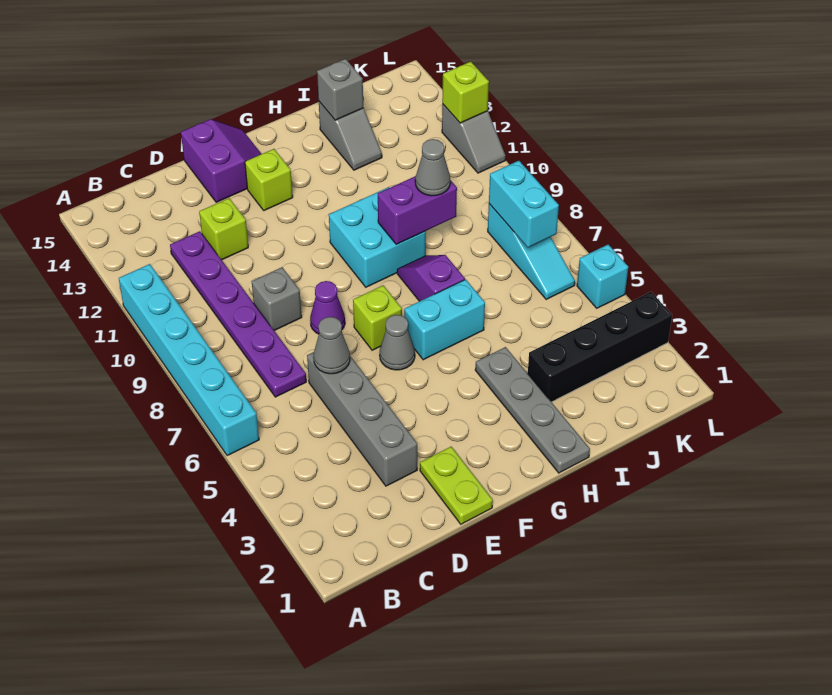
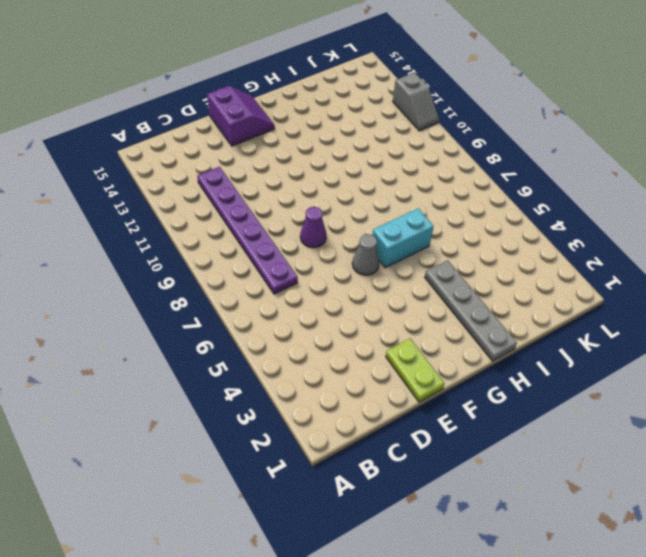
none -> cyan brick A6:A11 level 1
none -> grey brick D3:D6 level 1
none -> grey brick D9 level 1

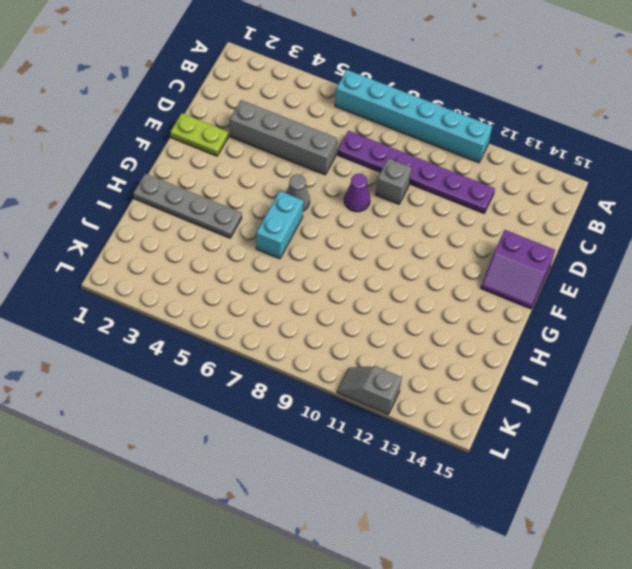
none -> lime brick D12 level 1
none -> lime brick F7 level 1
none -> lime brick F13 level 1

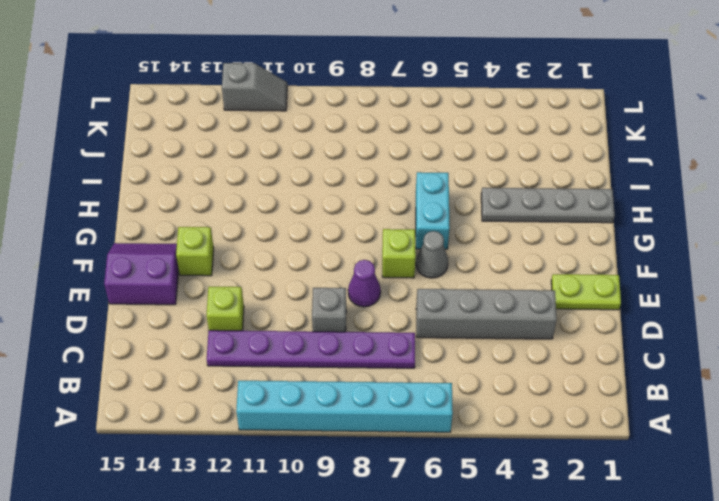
none -> cyan brick G9:H10 level 1
none -> purple slope H7:H8 level 1 top 7
none -> black brick I3:L3 level 1

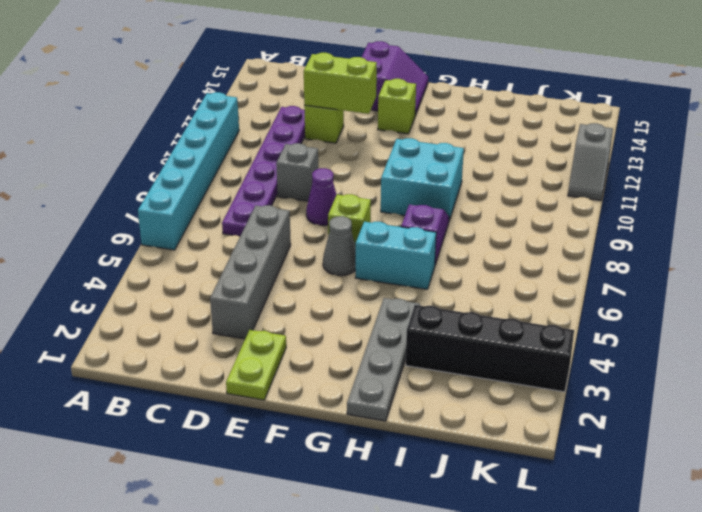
lime brick D12:E12 level 2 -> none
none -> grey slope I13:I14 level 1 top 14
none -> cyan slope K6:K8 level 1 top 8
none -> cyan brick L5 level 1

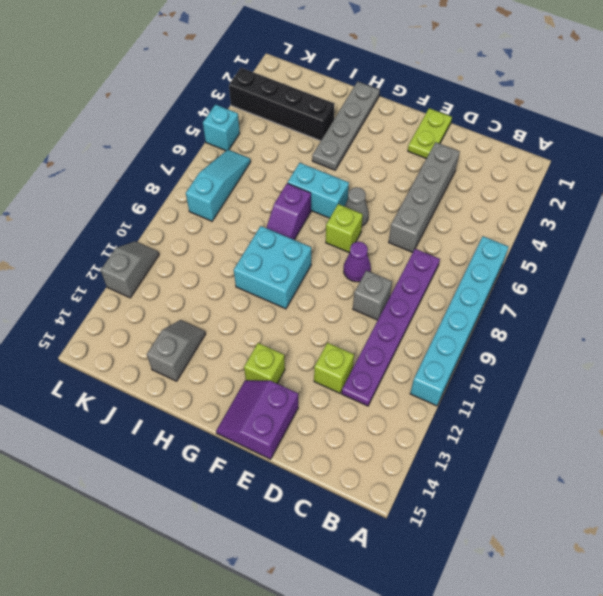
none -> grey cone D6 level 2
none -> purple brick H9:I9 level 2
none -> grey brick I14 level 2

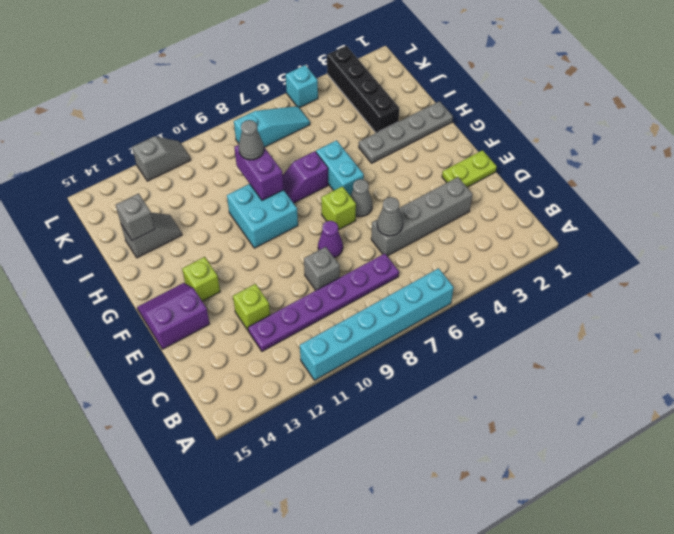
none -> cyan brick K7:K8 level 2
none -> lime brick L12 level 2

